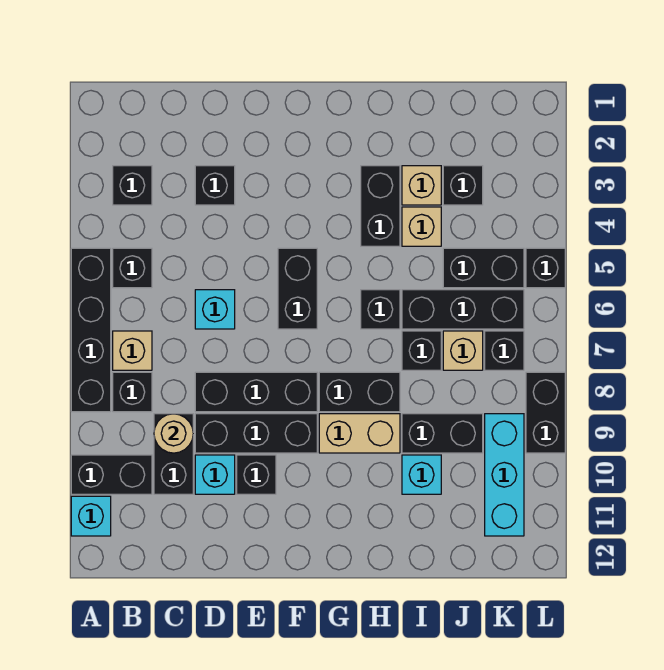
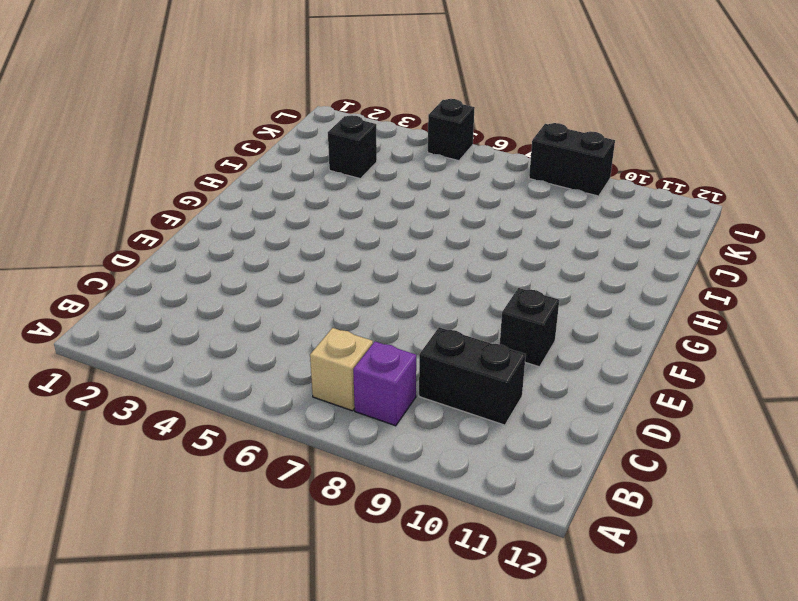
purple brick B8 level 1 -> black brick B8 level 1
none -> black brick A5:A8 level 1
none -> black brick A10:B10 level 1
none -> cyan brick A11 level 1
none -> black brick B3 level 1

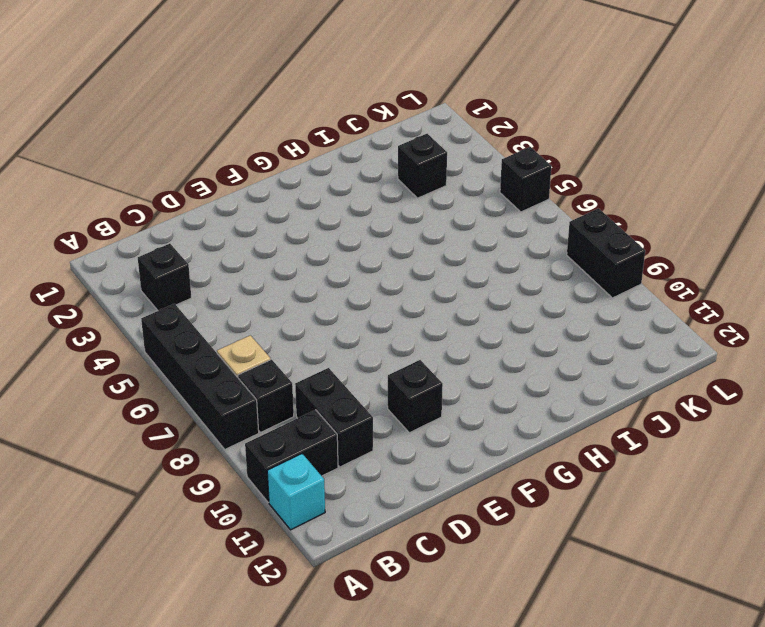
none -> black brick B5 level 1
none -> black brick D3 level 1
none -> cyan brick D6 level 1
none -> black brick D8:F8 level 1

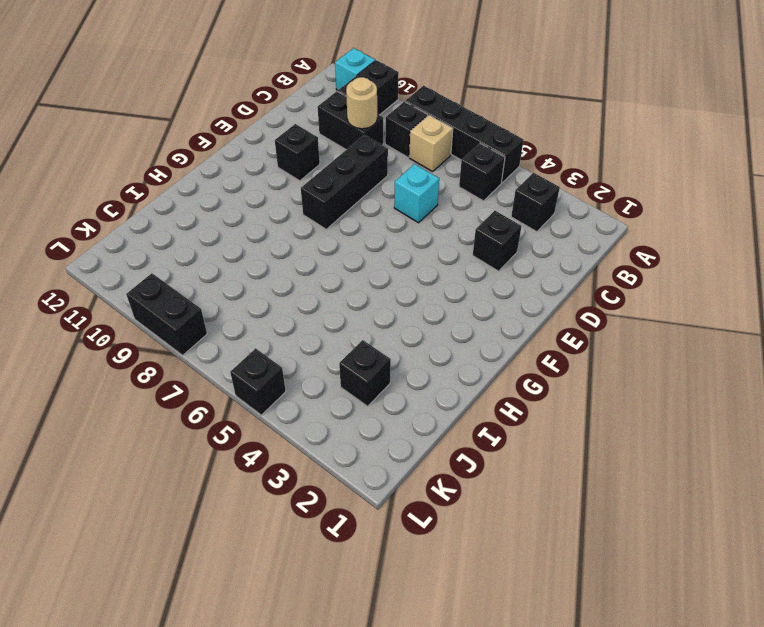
none -> black brick D9:F9 level 1
none -> cyan brick D10 level 1
none -> black brick F5:F6 level 1
none -> black brick G8:H8 level 1

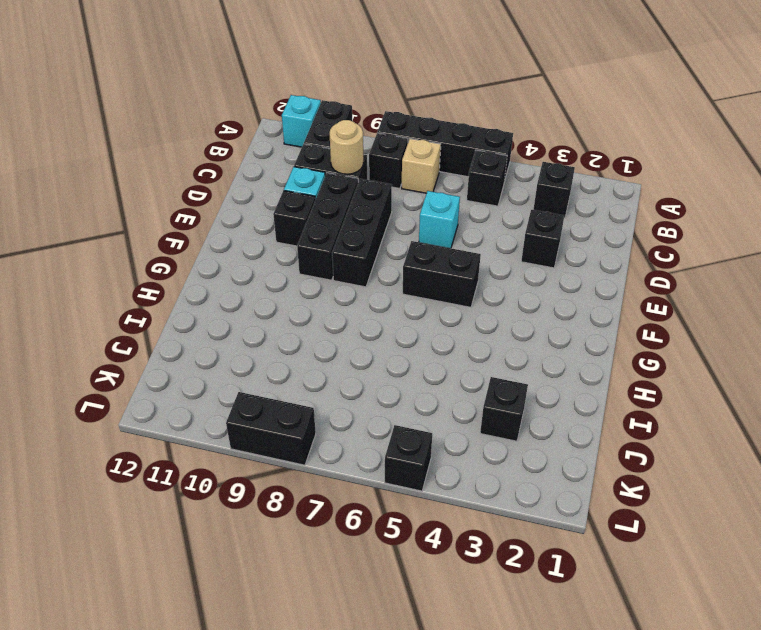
none -> black brick G8:H8 level 1
none -> tan brick G9:H9 level 1
none -> black brick H3:H4 level 1
none -> black brick H6 level 1

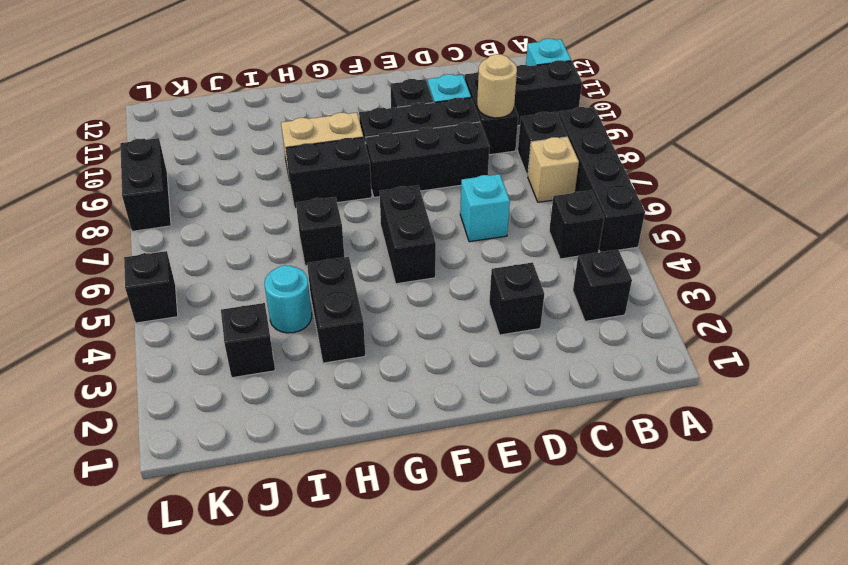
cyan round brick I4 level 1 -> tan brick I4 level 1
none -> tan brick I3 level 1
none -> black brick I6:K6 level 1
none -> black brick I7 level 1
none -> black brick I9:J9 level 1

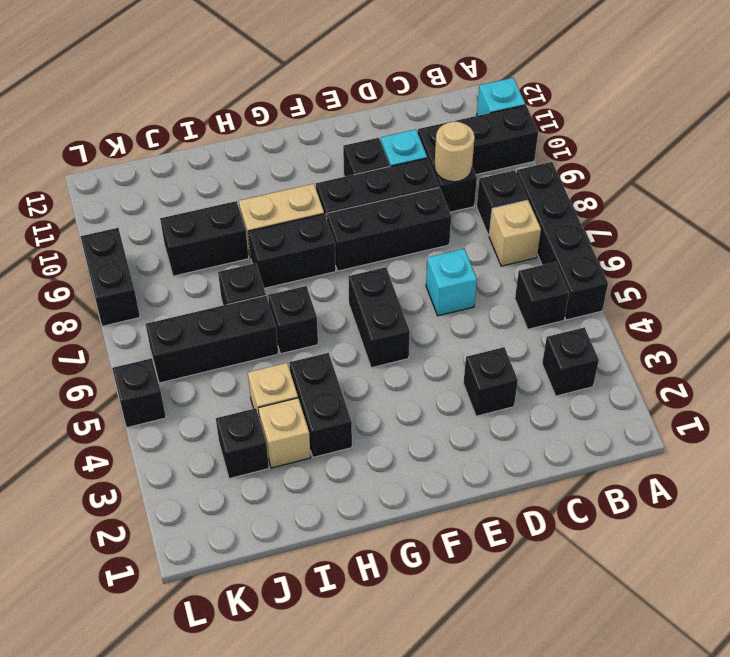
none -> cyan brick I10 level 1
none -> black brick J5:K5 level 1
none -> tan brick J7 level 1
none -> black brick K7 level 1

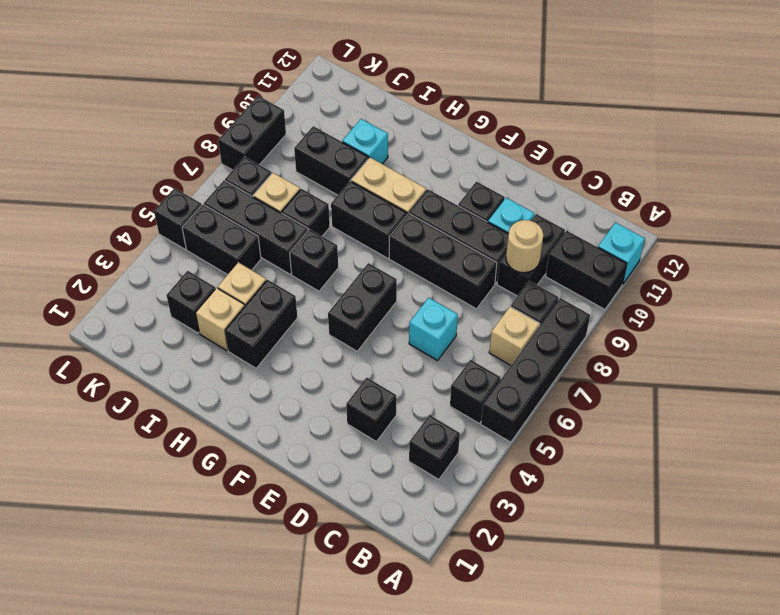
none -> cyan brick K9:K11 level 1

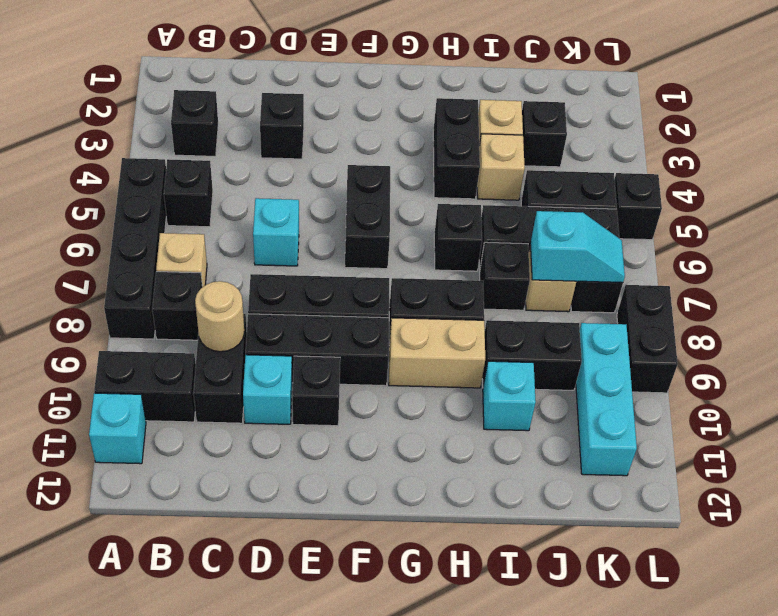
cyan slope J7:K7 level 2 top J -> none

